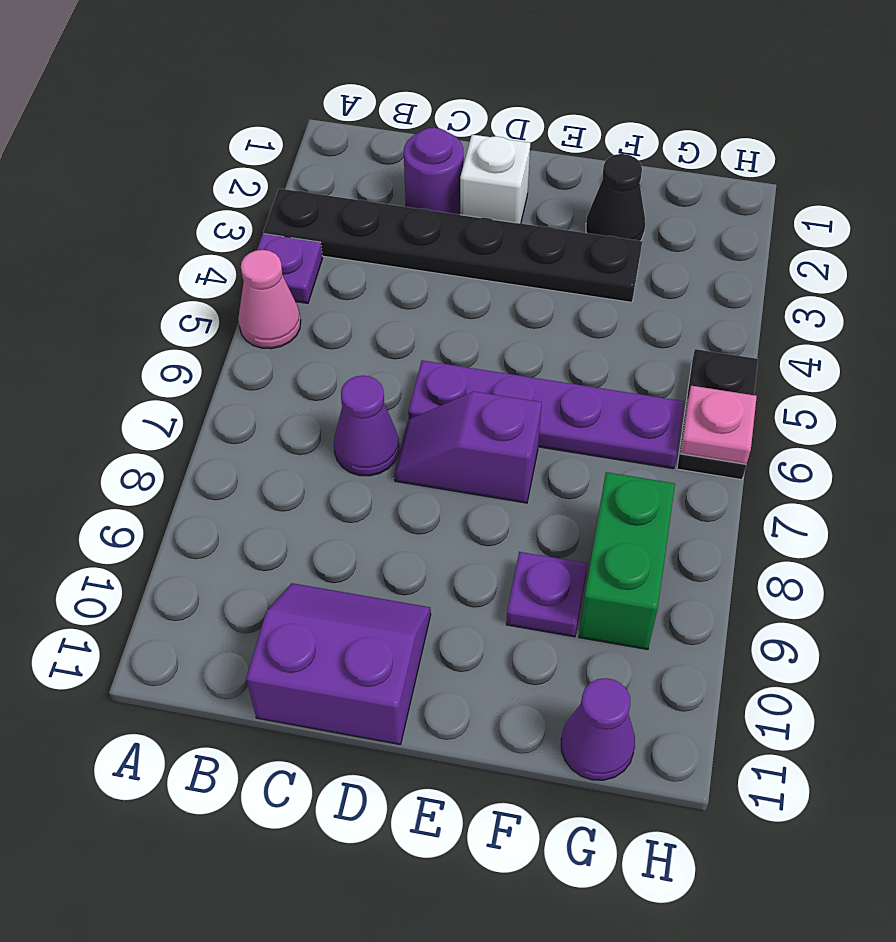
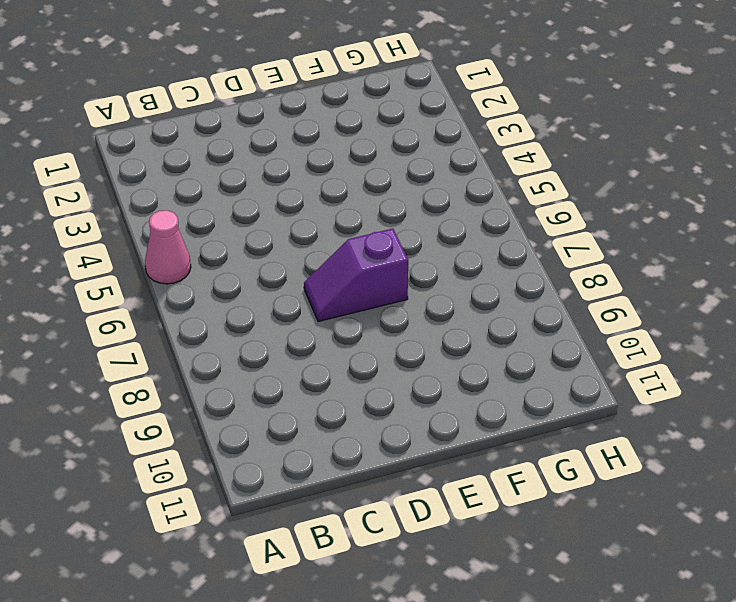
none -> black plate A3:F3 level 1
none -> purple plate A4 level 1
none -> purple round brick C2 level 1

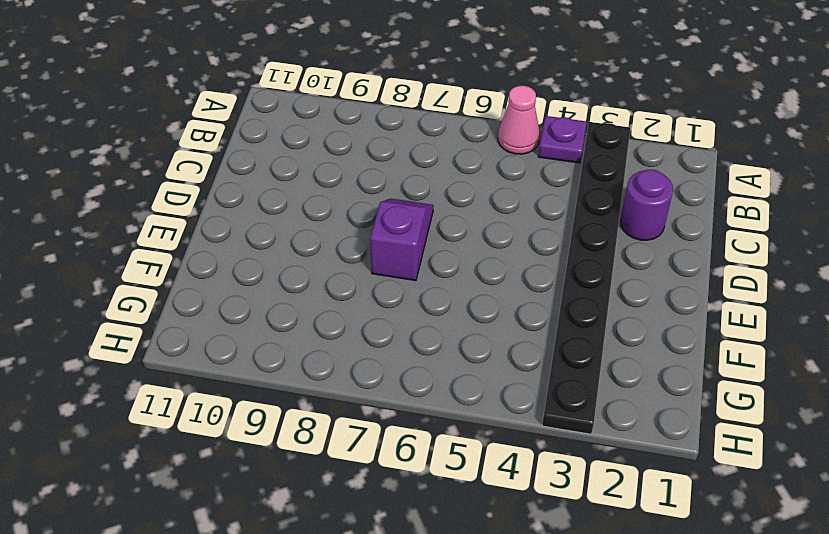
black plate A3:H3 level 1 -> black plate A3:F3 level 1
none -> purple cone C7 level 1
none -> purple slope C10:D11 level 1 top 11
none -> white brick D2 level 1

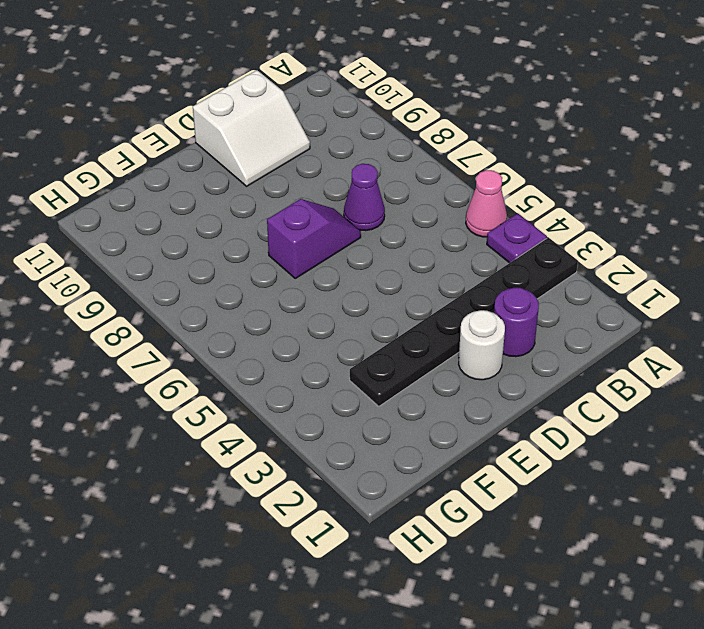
white slope C10:D11 level 1 top 11 -> purple slope C10:D11 level 1 top 11
white round brick D2 level 1 -> white brick D2 level 1
none -> purple plate D6:G6 level 1
none -> black cone F2 level 1
none -> purple plate F9 level 1

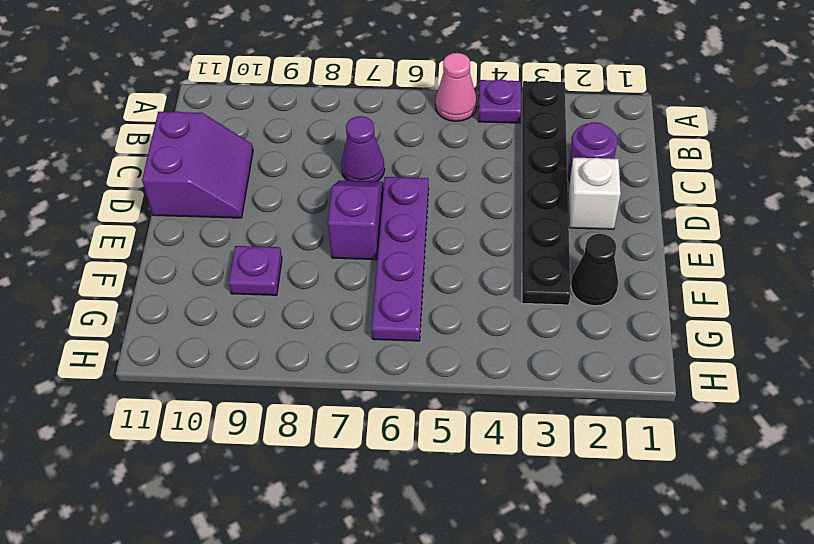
none -> green brick G8:G9 level 1
none -> purple cone G11 level 1
none -> black plate H5:H6 level 1

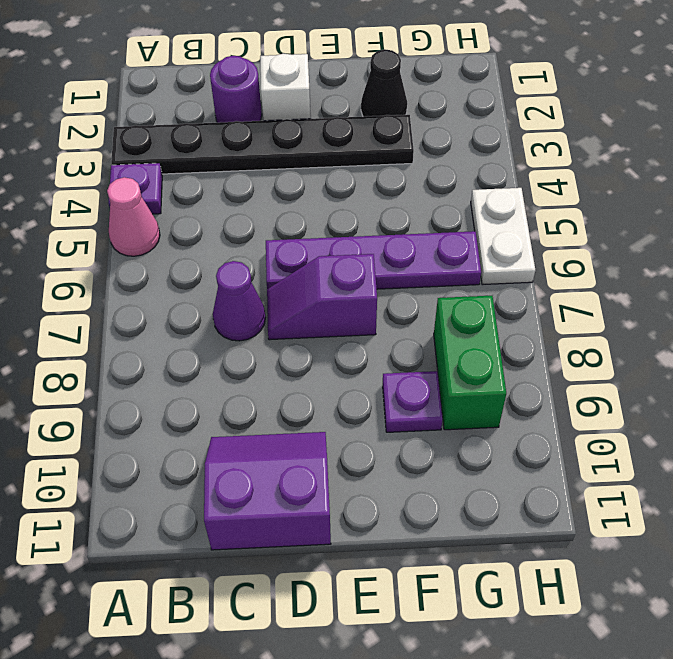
white plate H5:H6 level 1 -> black plate H5:H6 level 1
none -> purple cone G11 level 1
none -> pink plate H6 level 2

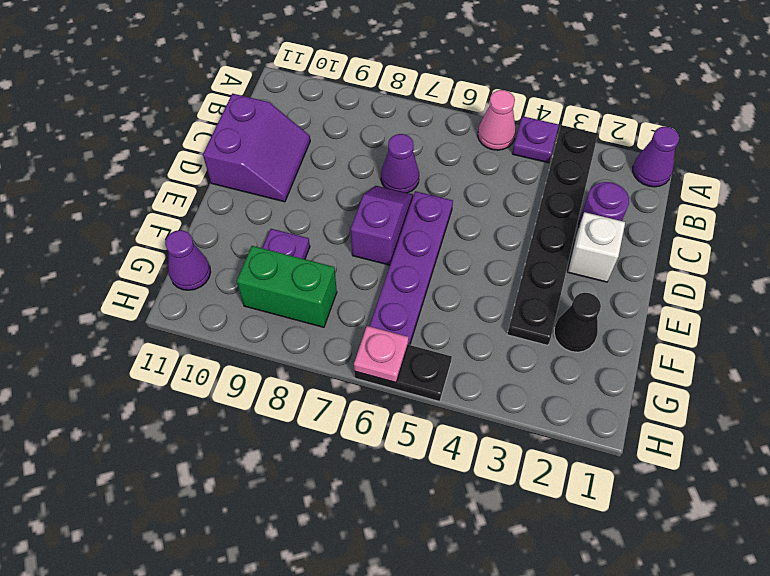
purple cone A1 level 1 -> none

